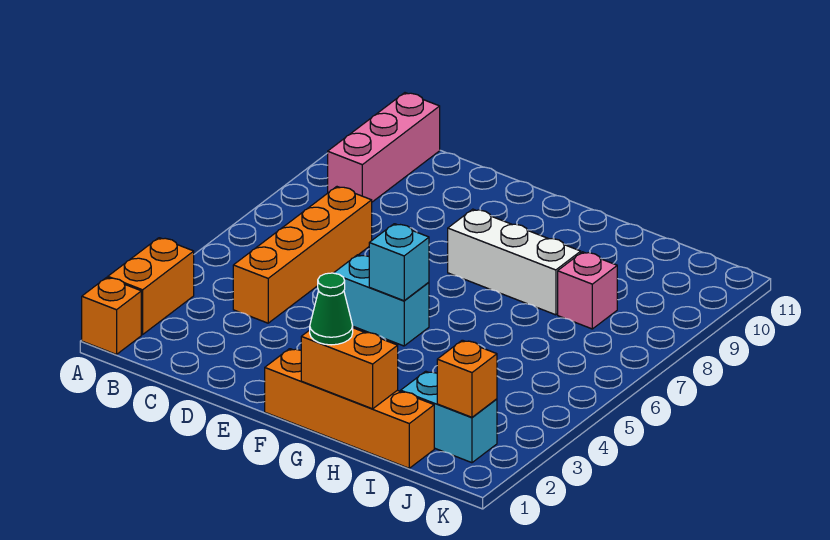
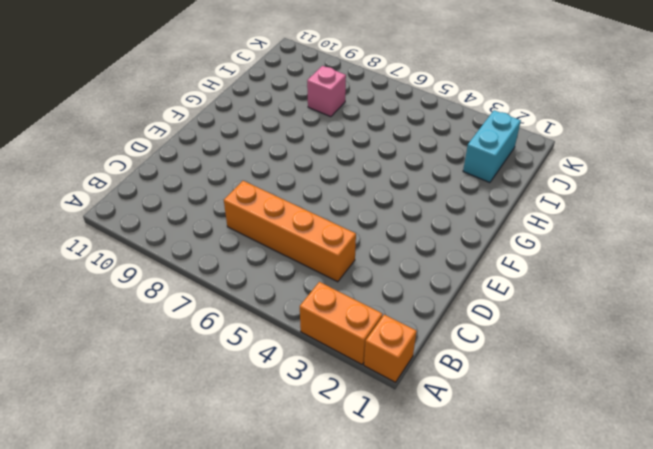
none -> pink brick B9:B11 level 1
none -> cyan brick E5:F5 level 1
none -> orange brick F1:I1 level 1

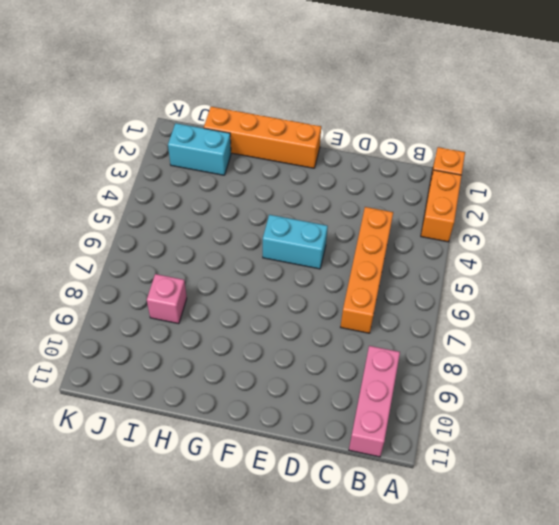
none -> white brick F8:H8 level 1
none -> cyan brick F5 level 2
none -> orange brick G1:H1 level 2

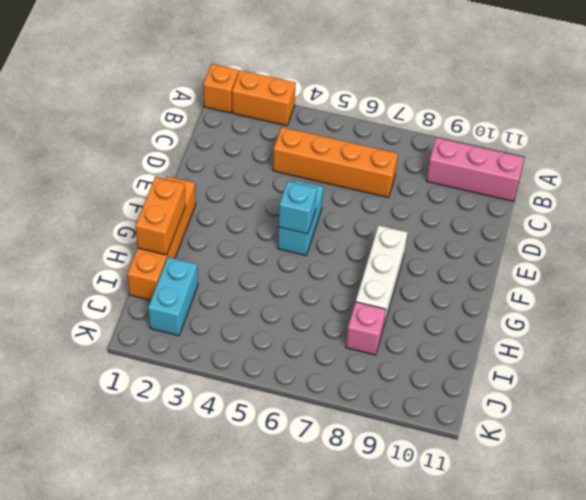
none -> orange brick J2 level 2
none -> green cone G1 level 3

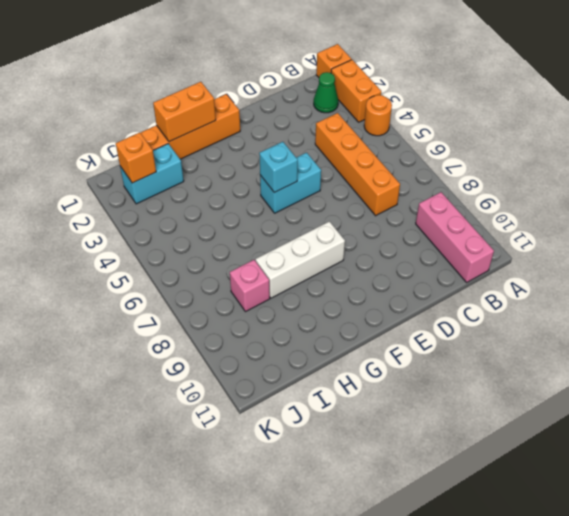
orange round brick A4 level 1 -> none
green cone B2 level 1 -> green cone G1 level 3

